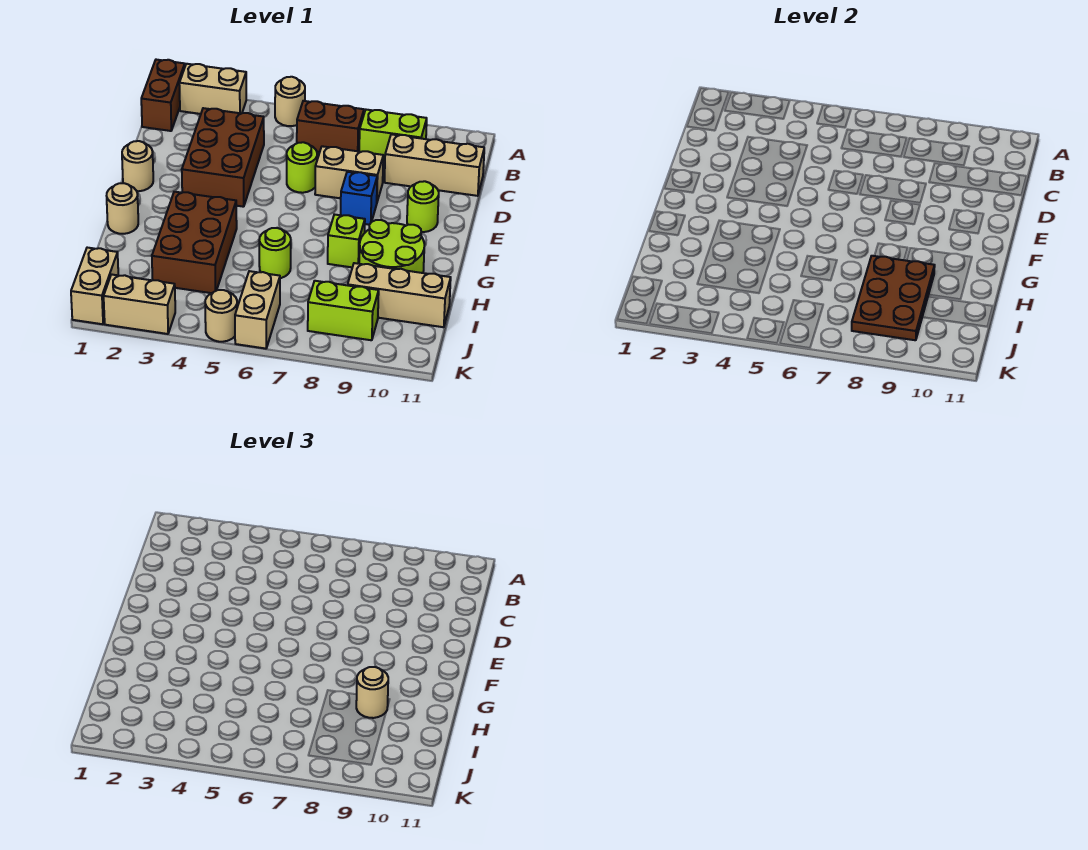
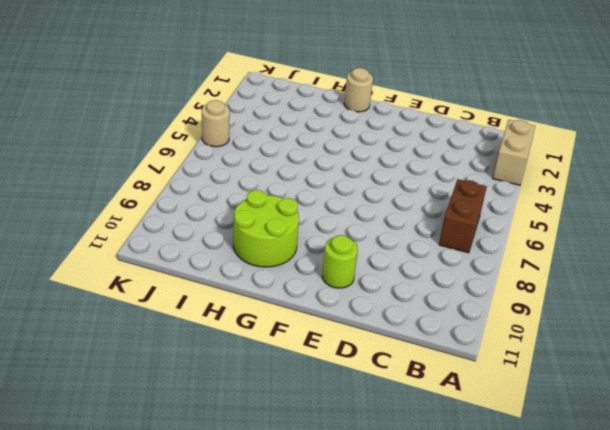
none -> brown brick A1:B1 level 1
none -> tan round brick A5 level 1
none -> lime brick B8:B9 level 1

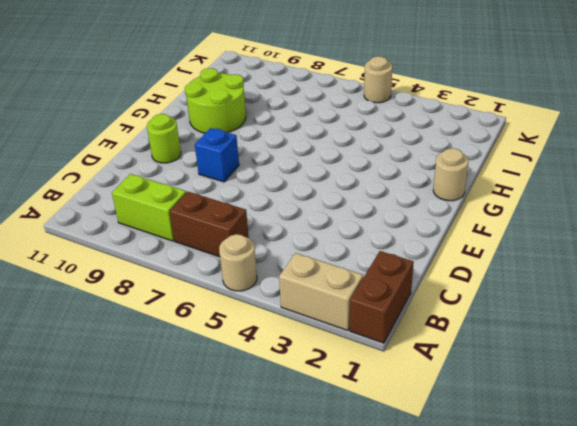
none -> brown brick C3:E4 level 1
none -> tan brick C9:C11 level 1
none -> lime round brick D6 level 1

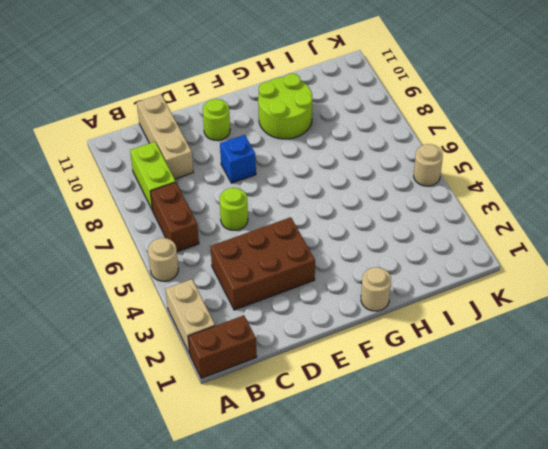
none -> tan brick D7:D8 level 1
none -> tan round brick E1 level 1
none -> brown brick G3:I4 level 1

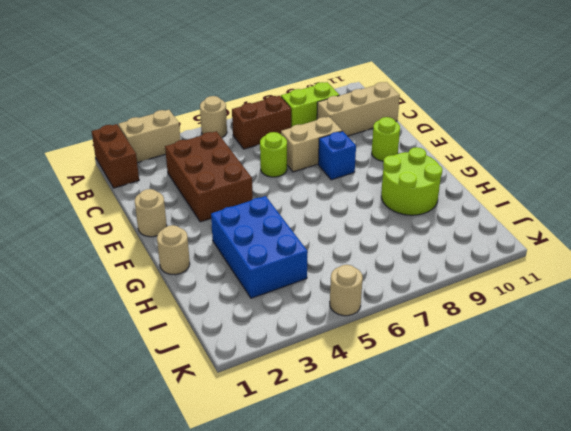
blue brick G3:I4 level 1 -> brown brick G3:I4 level 1
none -> lime brick G8 level 1
none -> lime round brick H6 level 1
none -> tan brick I9:I11 level 1

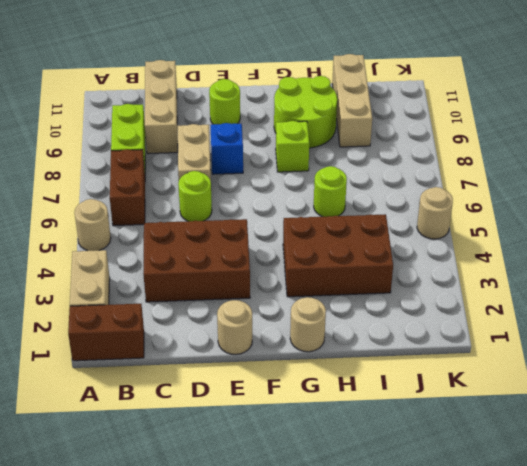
none -> tan brick J1:K1 level 1
none -> tan brick J6:K6 level 1
none -> lime brick J8:J9 level 1

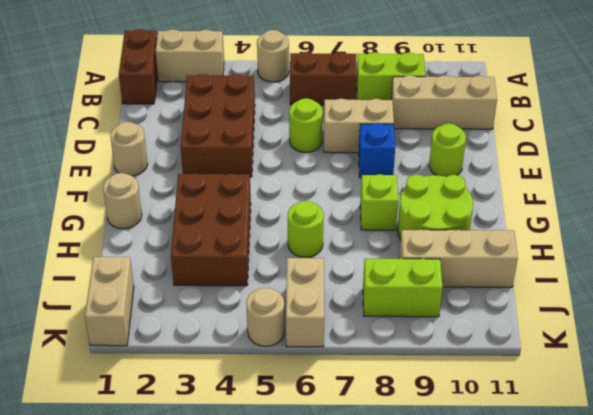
none -> tan brick K2:K3 level 1
none -> brown plate H8:J9 level 2
none -> tan round brick H9 level 3

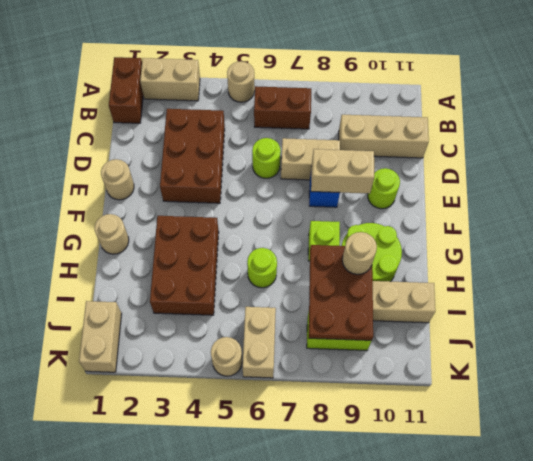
tan brick E8:E9 level 2 -> tan brick K2:K3 level 1
none -> lime brick B8:B9 level 1

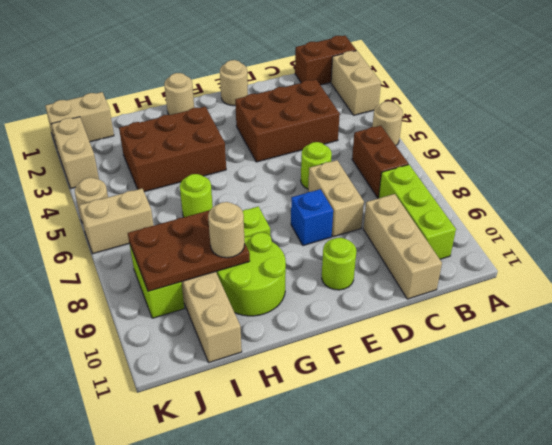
lime brick B8:B10 level 1 -> lime brick B8:B9 level 1

